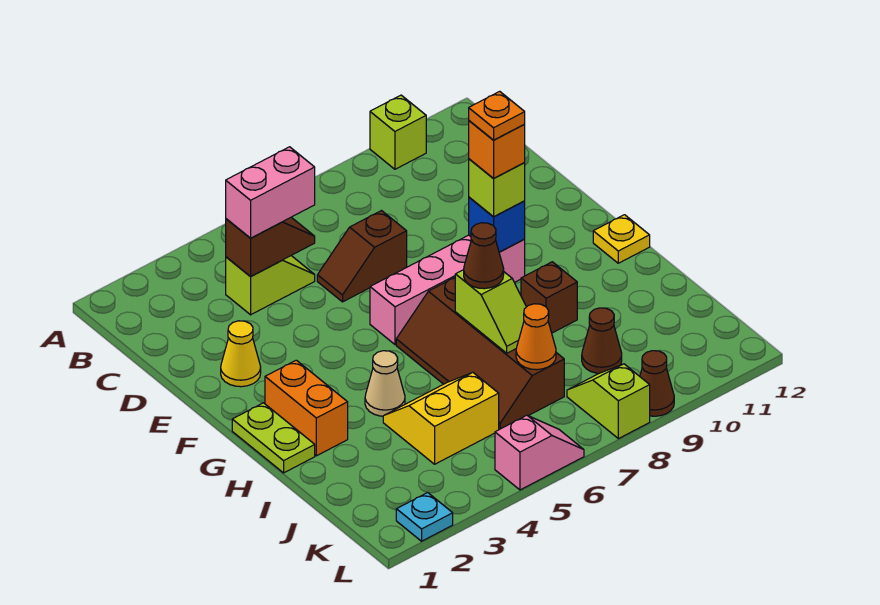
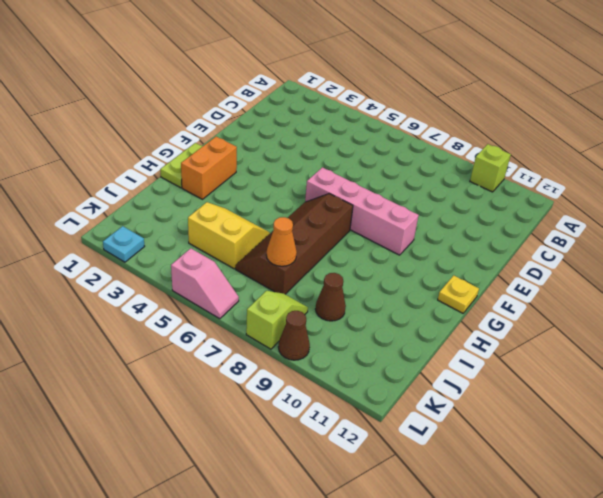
none -> lime slope C4:C5 level 1 top 4
none -> brown slope D6:D7 level 1 top 7
none -> yellow cone E2 level 1

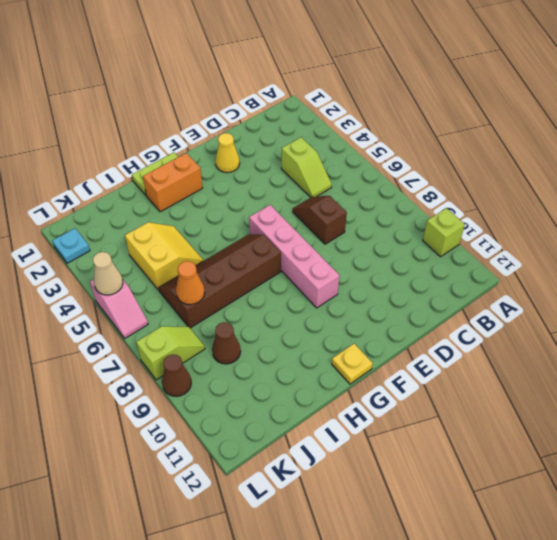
tan cone L5 level 2 -> tan cone H4 level 1
none -> brown brick H9 level 1
none -> brown slope C4:C5 level 2 top 4
none -> blue brick F9 level 2

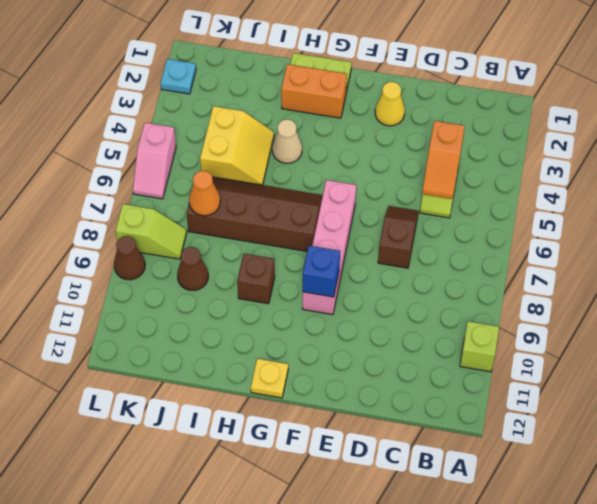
orange slope C4:C5 level 2 top 4 -> brown slope C4:C5 level 2 top 4
none -> lime slope H7:I7 level 2 top H
none -> pink brick C4:C5 level 3
none -> lime brick F9 level 3

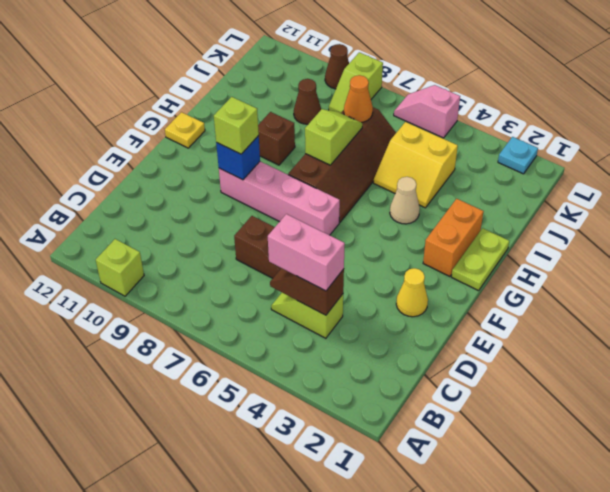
none -> brown cone H7 level 3
none -> orange brick F9 level 4
none -> orange plate F9 level 5

